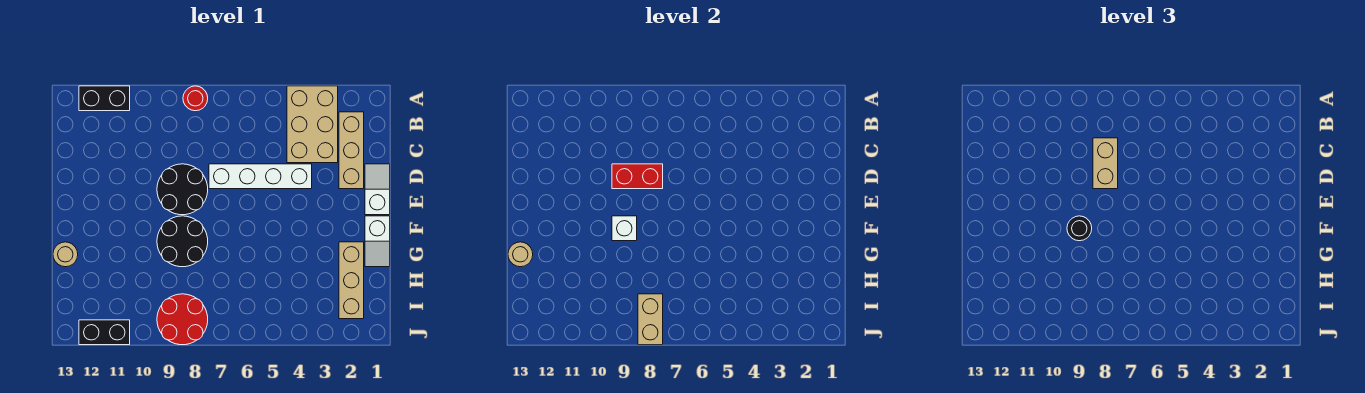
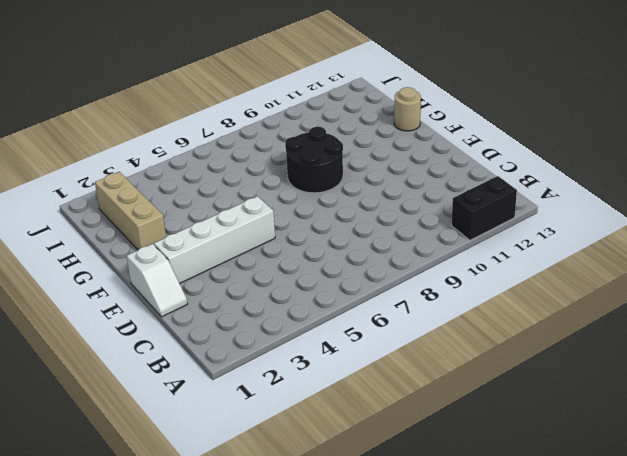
white brick E2:E5 level 1 -> white brick D4:D7 level 1
none -> tan brick A3:C4 level 1
none -> red round brick A8 level 1
none -> tan brick B2:D2 level 1

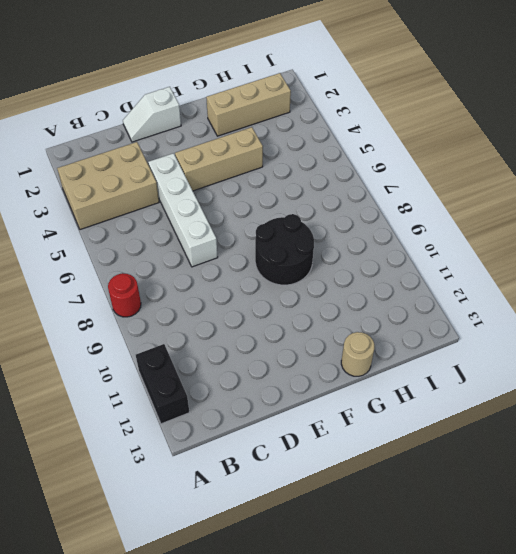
tan brick E4:G4 level 1 -> tan brick B2:D2 level 1
none -> black round brick D8:E9 level 1
none -> white slope F1:G1 level 1 top F
none -> red round brick I8:J9 level 1

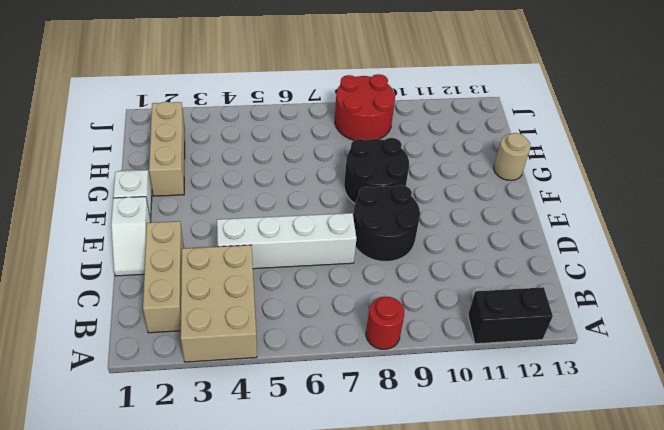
none -> black brick J11:J12 level 1
none -> red brick D8:D9 level 2
none -> white brick F9 level 2

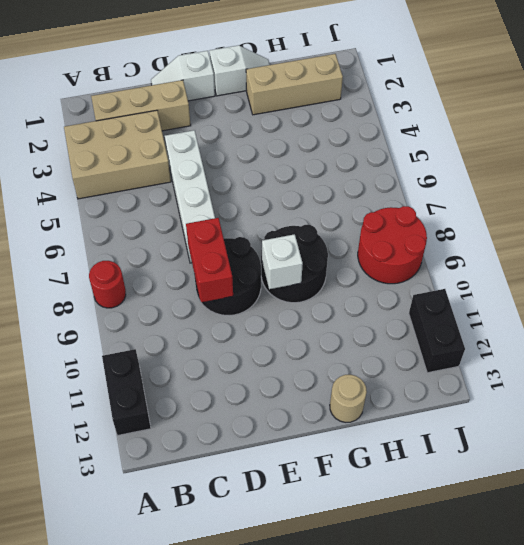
none -> tan round brick G13 level 2
none -> tan brick I8:J8 level 2
none -> tan brick C8:D8 level 3

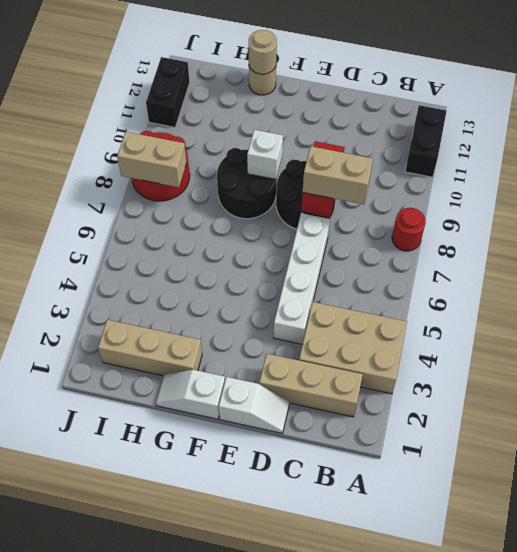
none -> black round brick F9 level 3

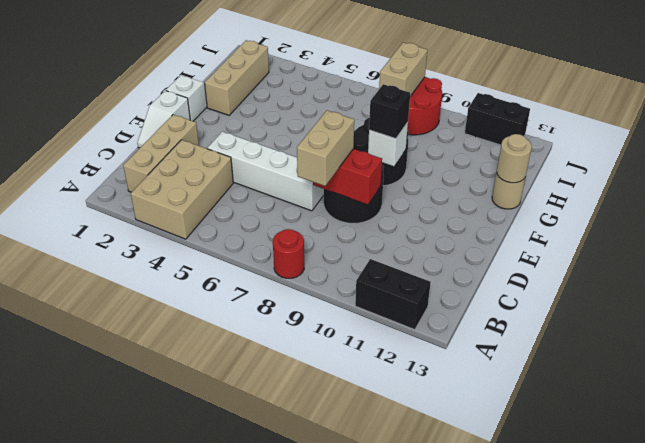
black brick F9 level 3 -> black round brick F9 level 3

